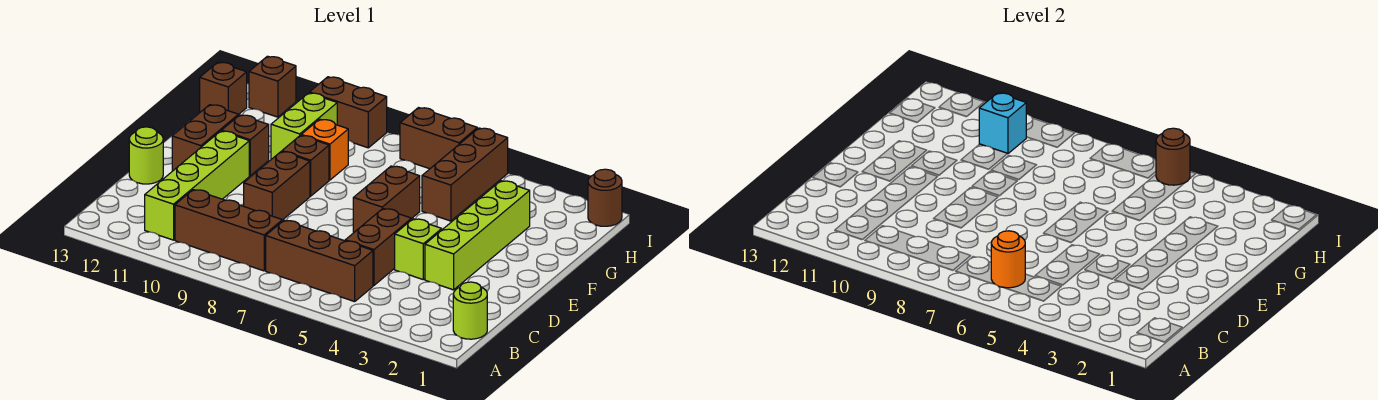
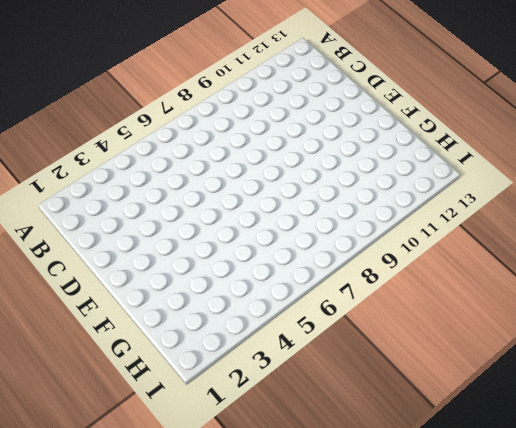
none -> lime round brick B1 level 1
none -> brown brick B5:B7 level 1
none -> brown brick B8:B10 level 1

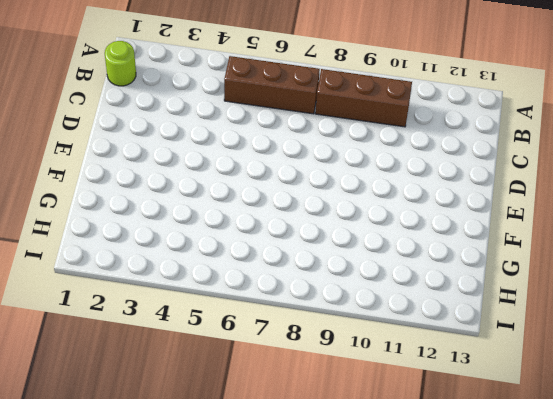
none -> lime brick B11:E11 level 1
none -> brown brick C5:D5 level 1
none -> lime brick D3:G3 level 1

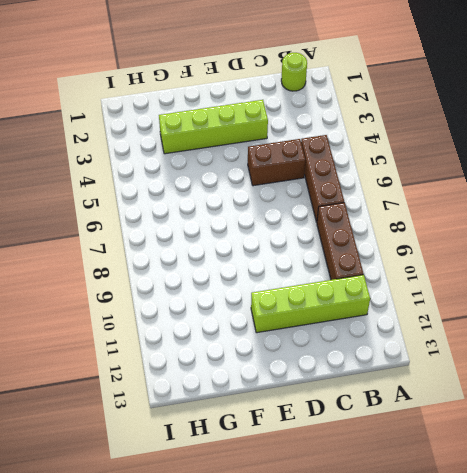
none -> lime brick D4 level 1
none -> brown brick D9:E9 level 1
none -> lime round brick D13 level 1

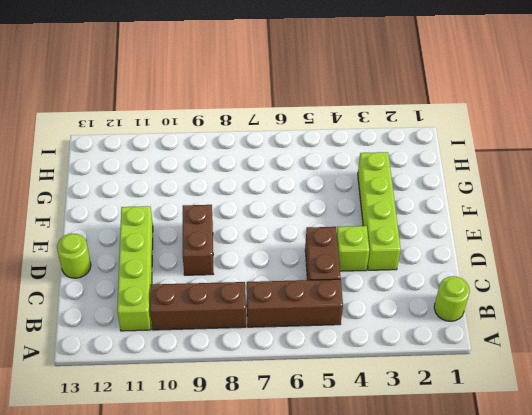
none -> brown brick E6:F6 level 1
none -> brown brick E12:F12 level 1
none -> brown brick F9 level 1

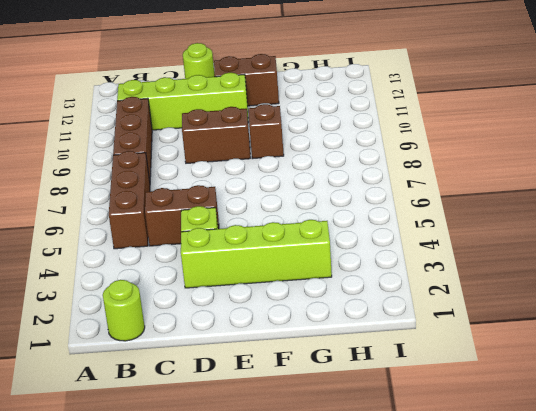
none -> brown brick E6:F6 level 1
none -> brown brick F11 level 1
none -> brown brick G5:I5 level 1

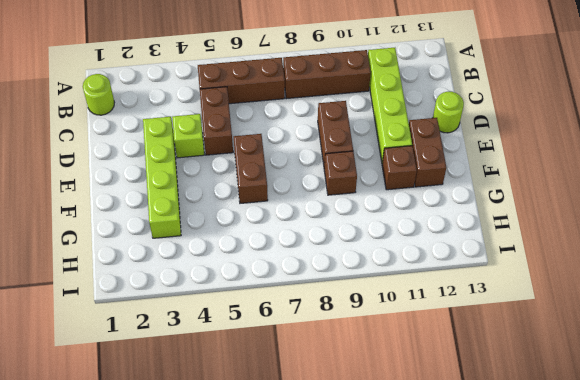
none -> brown brick G5:I5 level 1
none -> orange brick G9 level 1
none -> lime brick G10:H10 level 1

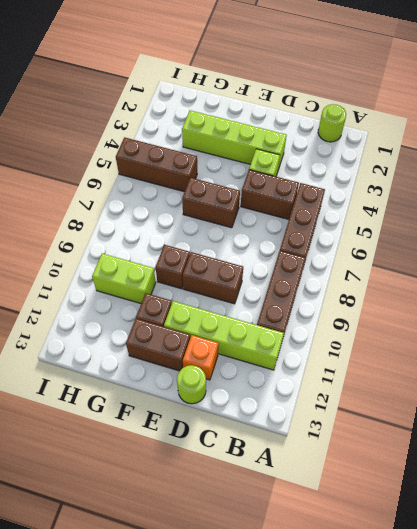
orange brick D12 level 1 -> orange brick G9 level 1
none -> brown brick H13 level 1
none -> brown round brick I1 level 1
none -> brown brick I6:I7 level 1

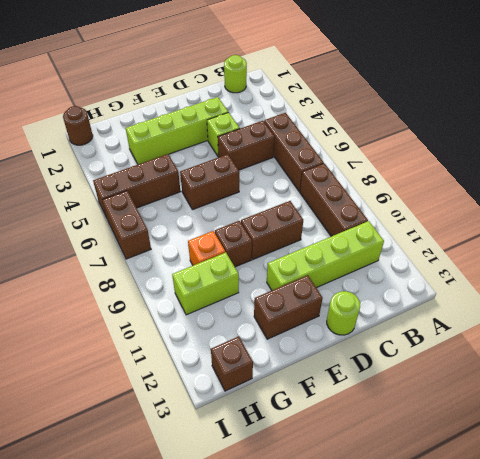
none -> brown brick F11 level 1
none -> brown brick I9:I10 level 1
none -> brown brick I12 level 1

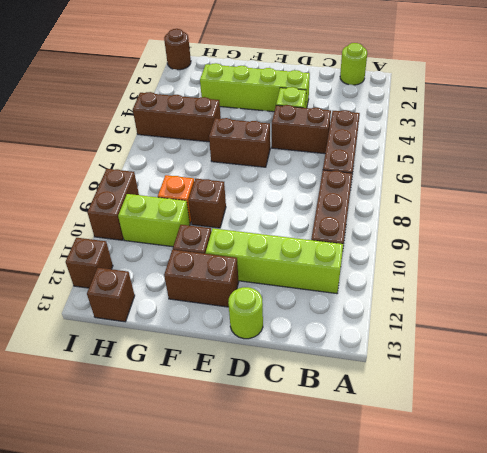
none -> brown brick D9:E9 level 1
none -> brown brick I6:I7 level 1
none -> orange round brick B6 level 2

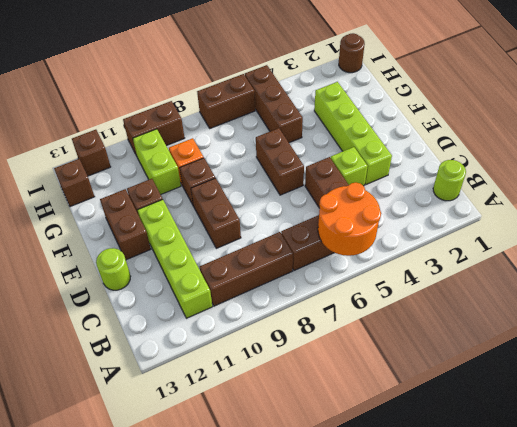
orange round brick A5:B6 level 2 -> orange round brick B6 level 2
none -> cyan brick H10 level 2
none -> brown round brick I5 level 2

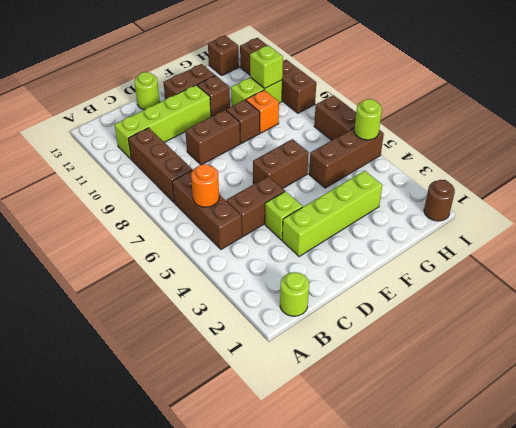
lime brick H10 level 2 -> cyan brick H10 level 2
lime round brick I5 level 2 -> brown round brick I5 level 2

